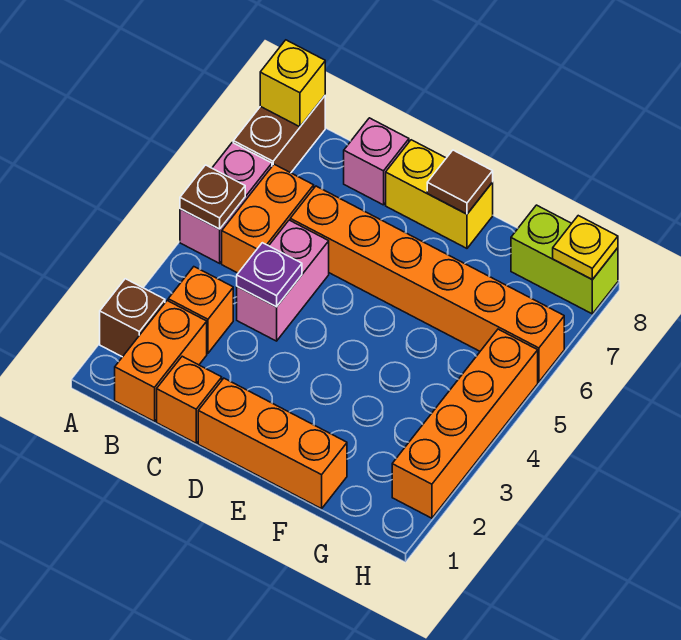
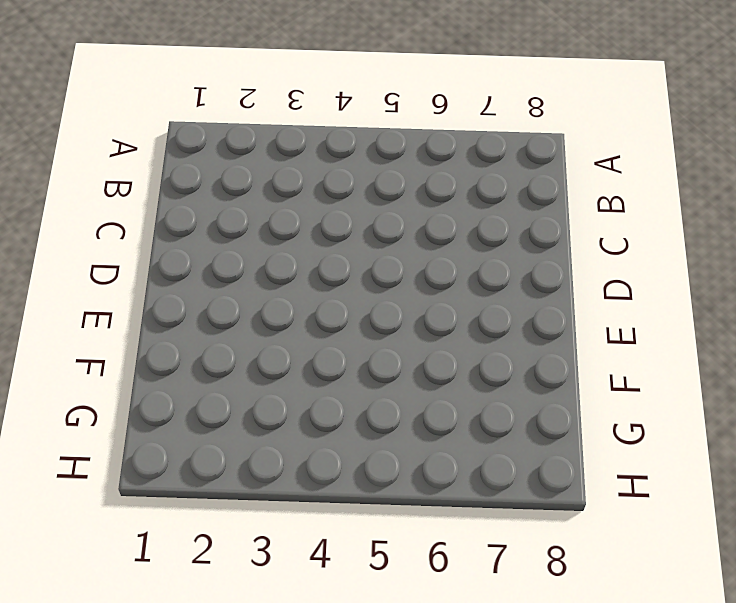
none -> brown brick A2 level 1
none -> pink brick A5:A6 level 1
none -> brown brick A7:A8 level 1

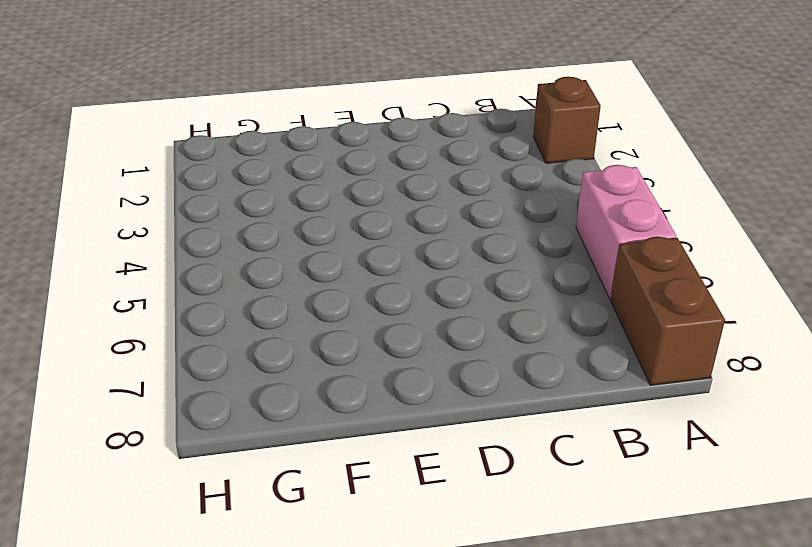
none -> orange brick B1:B2 level 1
none -> orange brick B3 level 1
none -> orange brick B5:B6 level 1

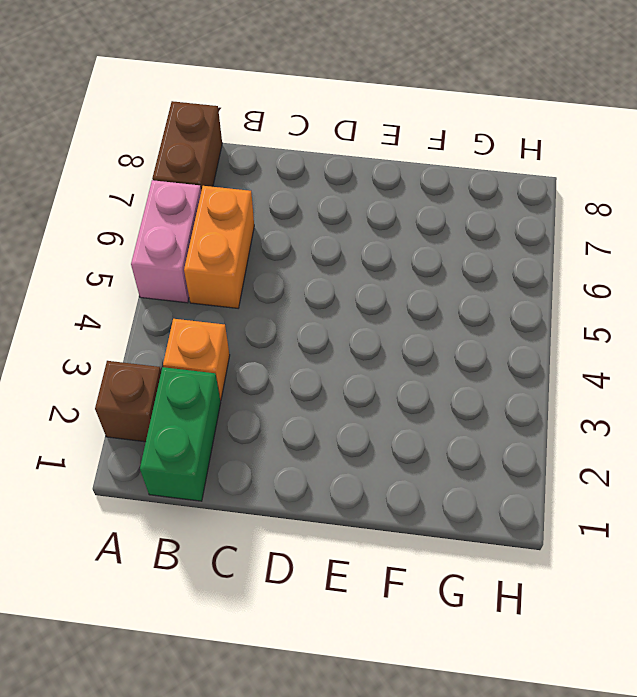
green brick B1:B2 level 1 -> orange brick B1:B2 level 1
none -> orange brick C1 level 1
none -> pink brick C4:C5 level 1
none -> orange brick C6:H6 level 1

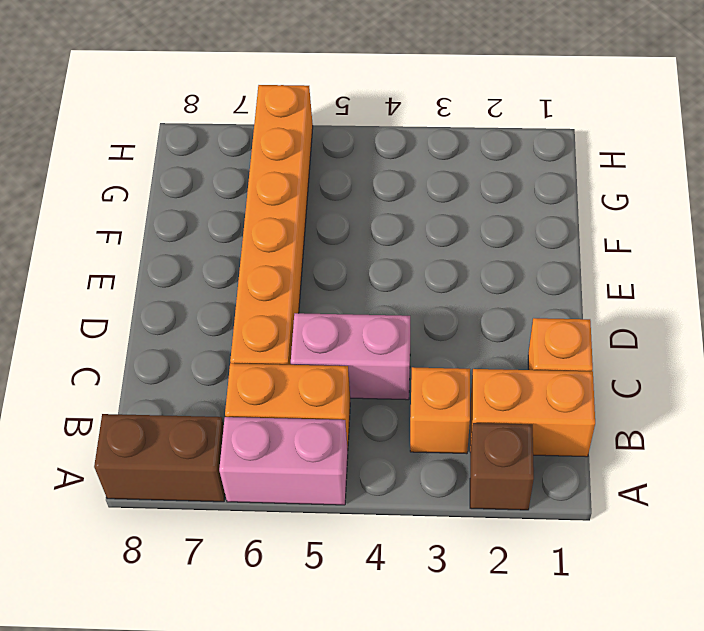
none -> pink brick C8 level 1
none -> orange brick D1:F1 level 1
none -> yellow brick D8:E8 level 1

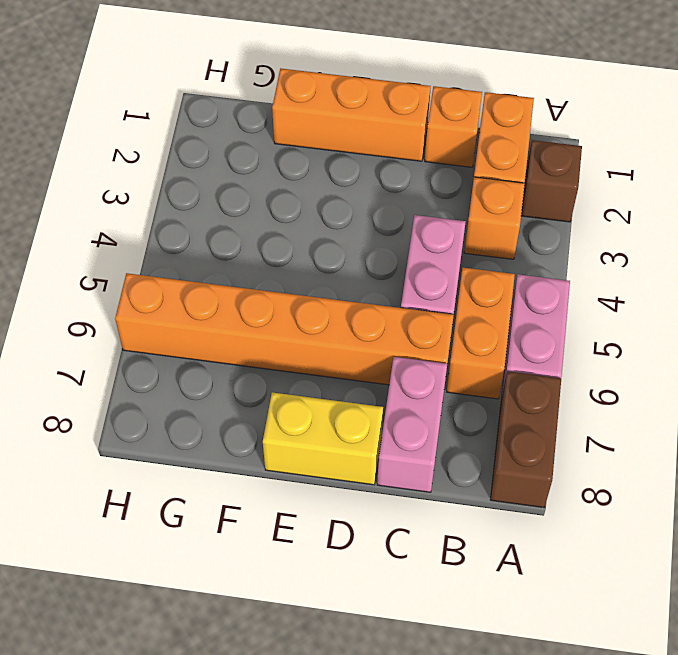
pink brick C7:C8 level 1 -> pink brick C8 level 1
none -> lime brick G8:H8 level 1
none -> orange brick H2:H5 level 1
none -> brown plate A5 level 2

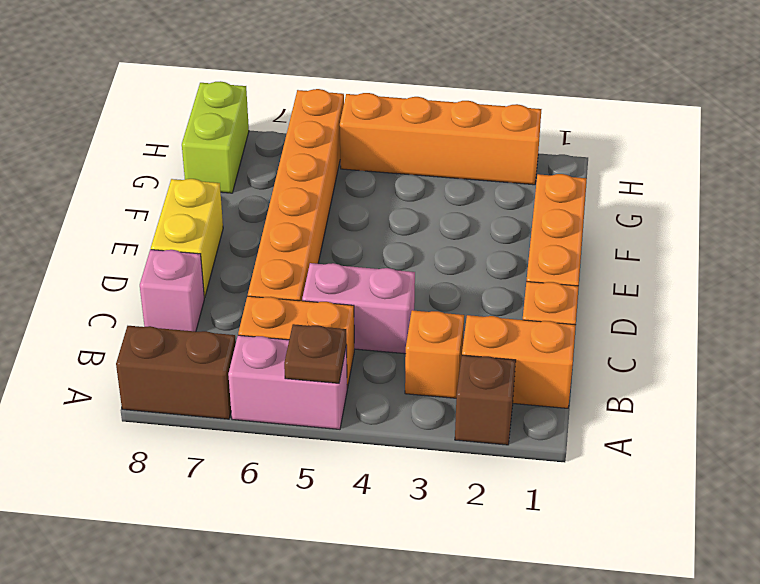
none -> yellow brick A8 level 2
none -> purple plate C4 level 2
none -> brown tile E8 level 2

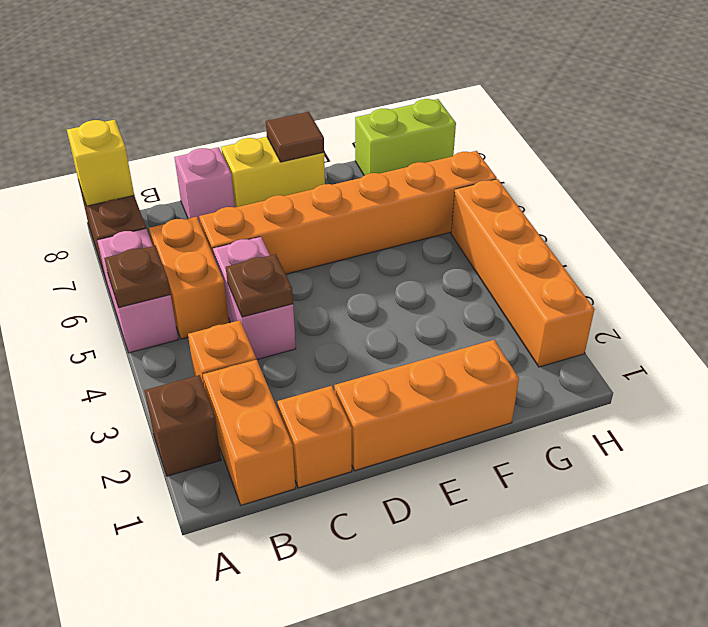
brown plate C4 level 2 -> purple plate C4 level 2
none -> yellow plate H8 level 2

